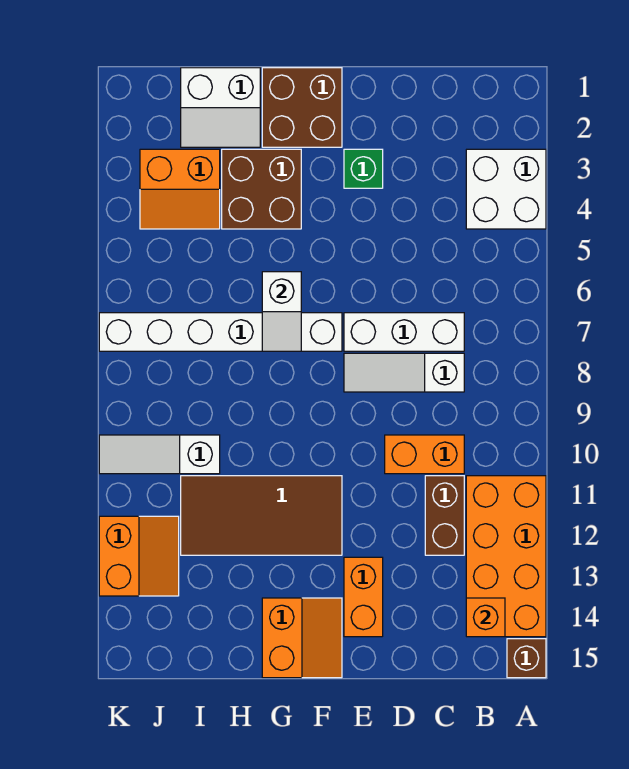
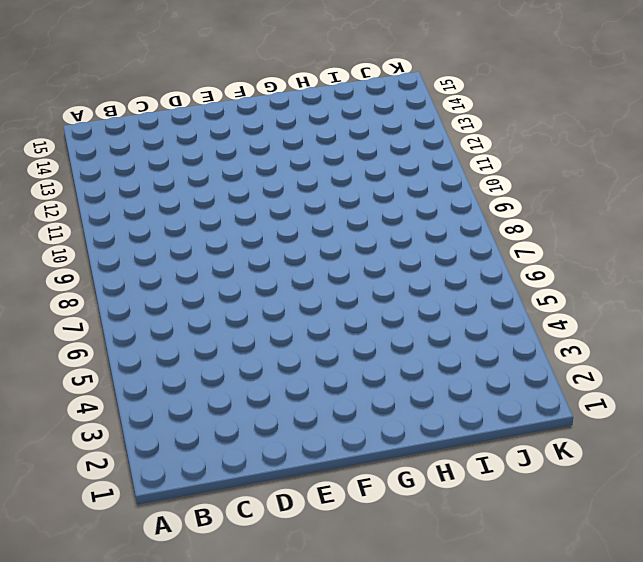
none -> white brick A3:B4 level 1
none -> orange brick A11:B14 level 1
none -> brown brick A15 level 1

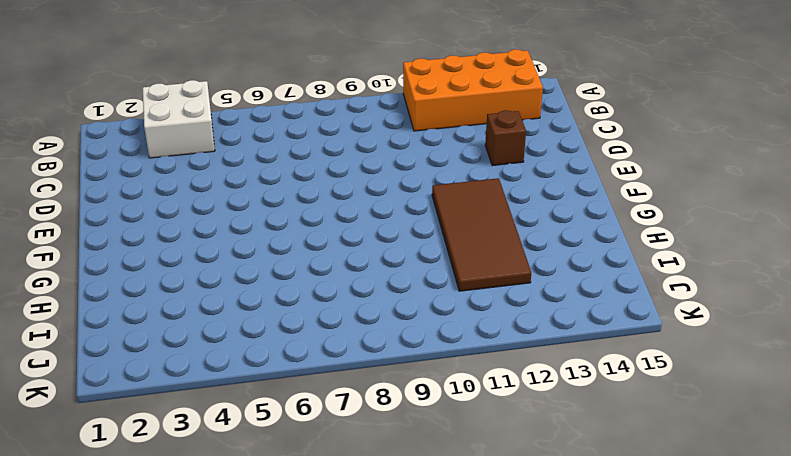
brown brick D13 level 1 -> brown brick A15 level 1
none -> white brick C7:E7 level 1
none -> white slope C8:E8 level 1 top C
none -> orange brick C10:D10 level 1

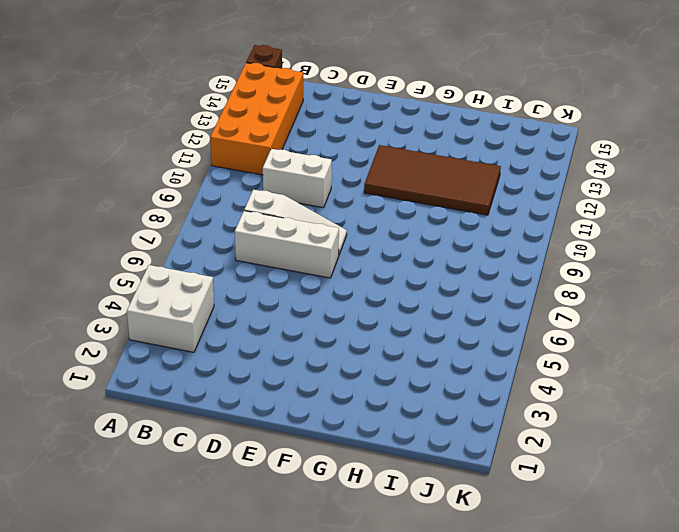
white brick C10:D10 level 1 -> orange brick C10:D10 level 1
none -> brown brick C11:C12 level 1
none -> green brick E3 level 1
none -> orange brick E13:E14 level 1

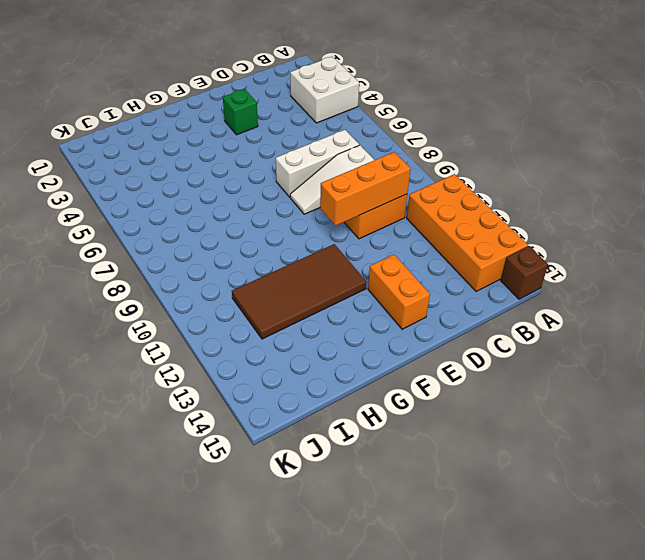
orange brick C10:E10 level 2 -> none
none -> brown brick C11:C12 level 1
none -> brown brick F1:G2 level 1
none -> white brick F7:K7 level 1

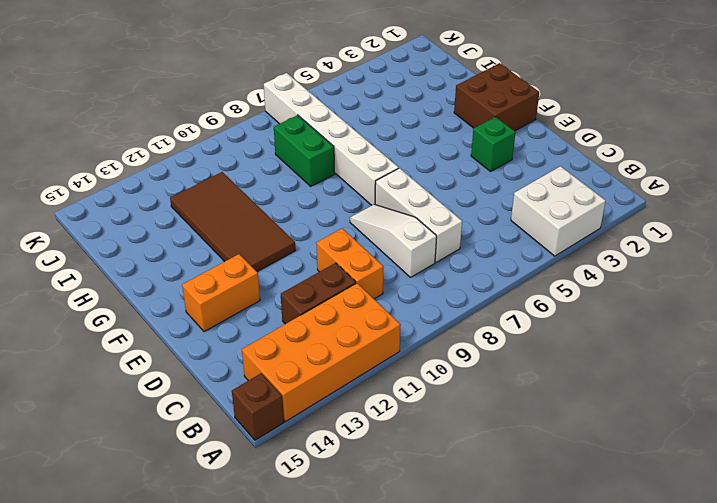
green brick H8:I8 level 1 -> none
none -> orange slope F14:G15 level 1 top G
none -> brown brick G3:H4 level 1
none -> white slope H1:I2 level 1 top 1

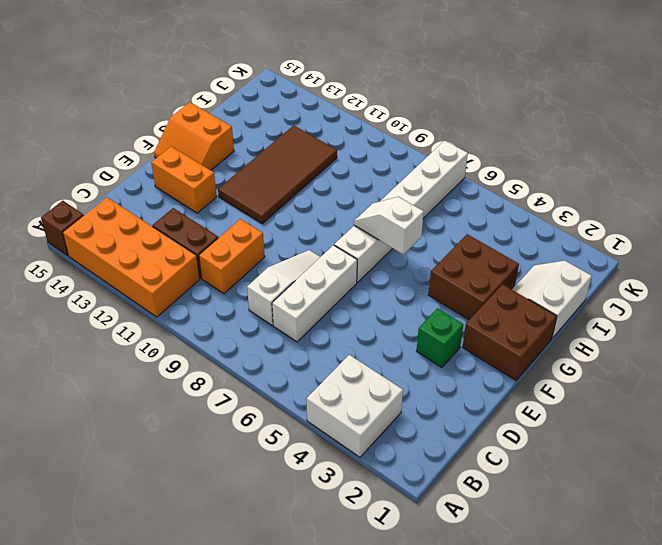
none -> orange slope I3:J4 level 1 top 3
none -> white slope I10:K10 level 1 top I
none -> orange slope J12:K13 level 1 top K

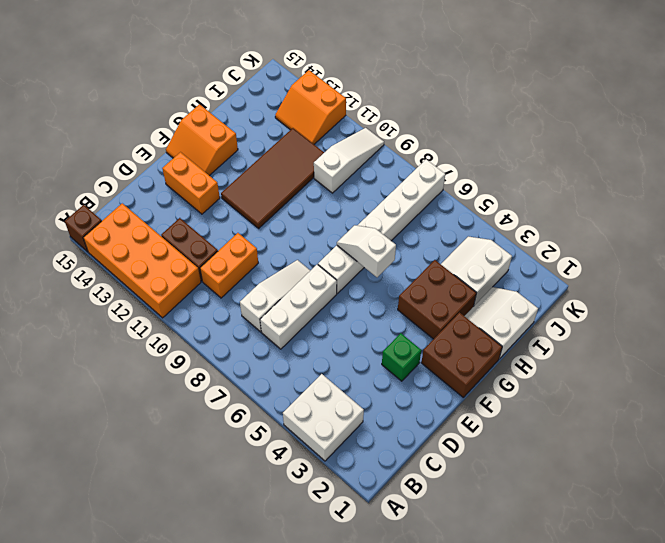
white slope I3:J4 level 1 top 3 -> orange slope I3:J4 level 1 top 3
none -> orange brick B14 level 2

